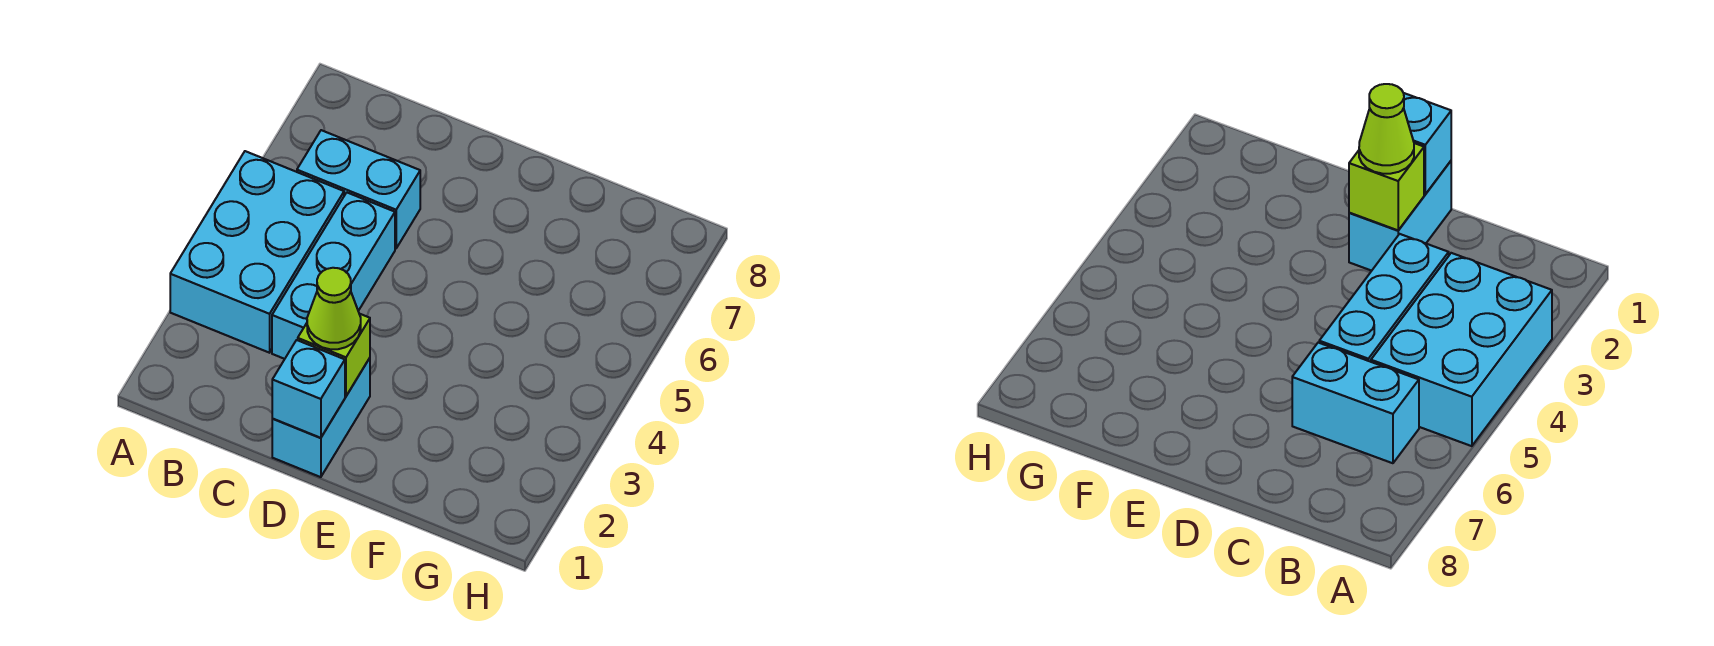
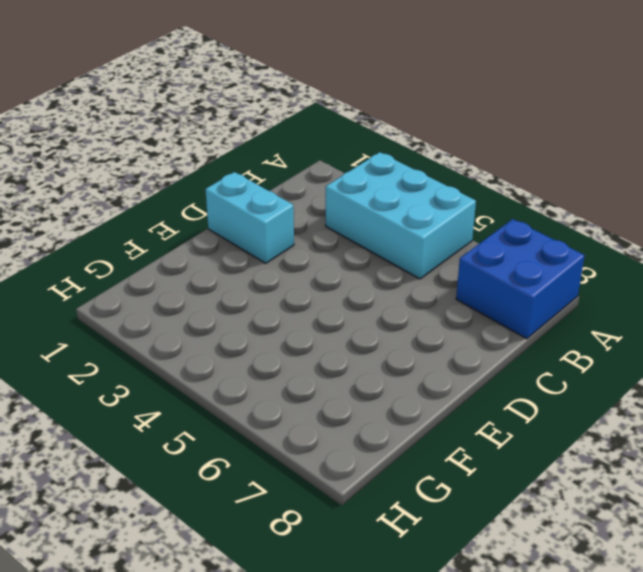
blue brick A7:B8 level 1 -> none
none -> cyan brick B6:C6 level 1
none -> cyan brick C3:C5 level 1

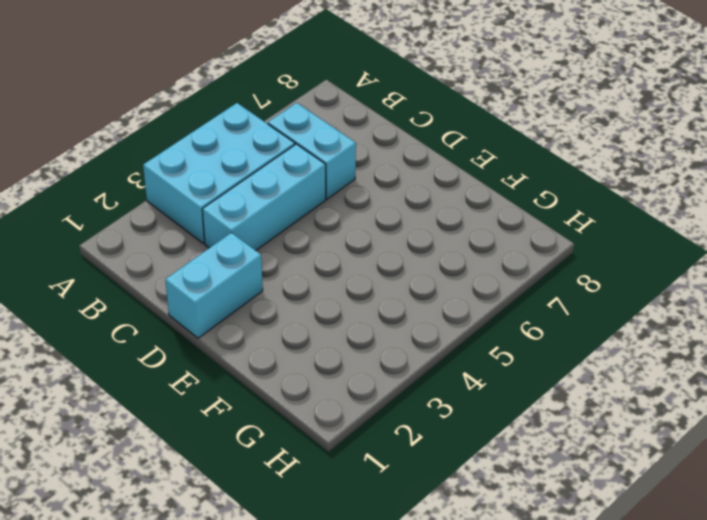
none -> cyan brick D1 level 2
none -> lime brick D2 level 2

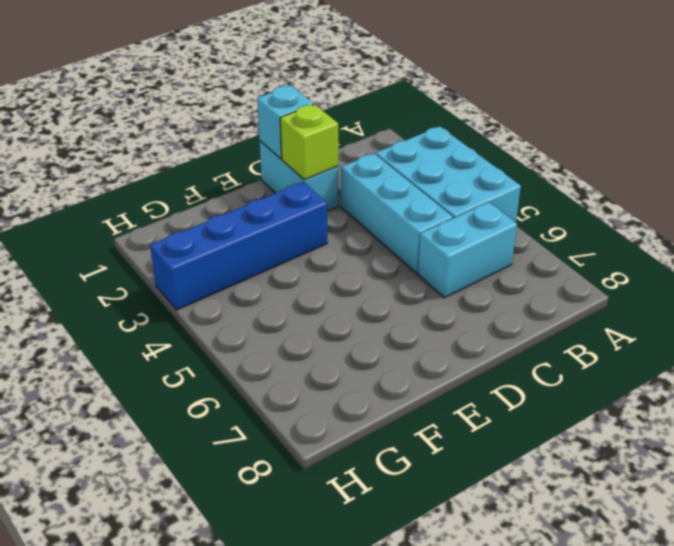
blue brick E3:H3 level 1 -> none
none -> lime cone D2 level 3

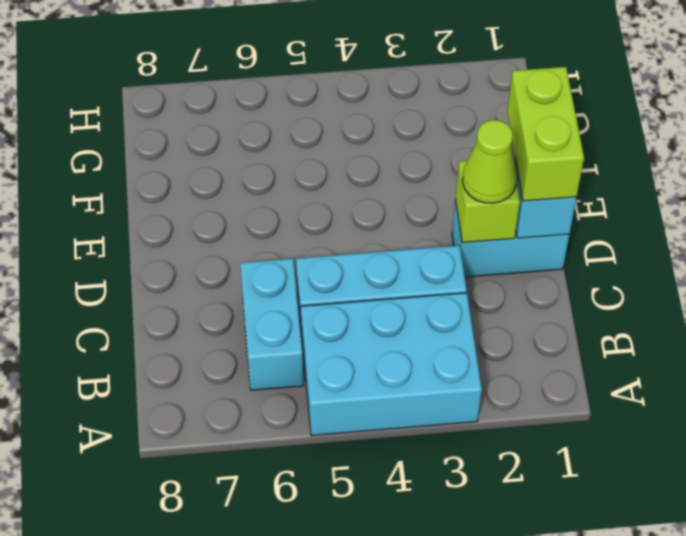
lime brick D1:E1 level 3 -> none

